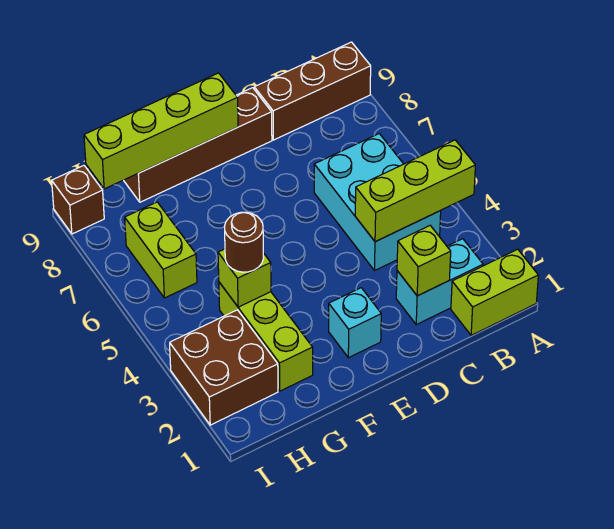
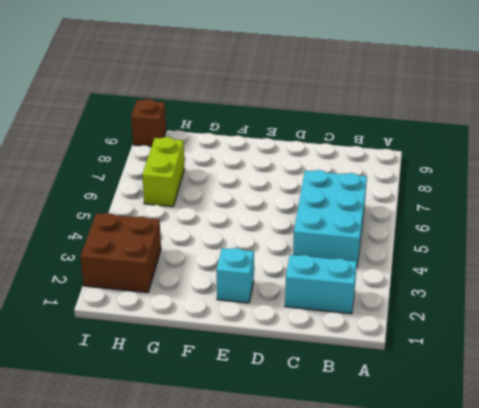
none -> lime brick A1:B1 level 1
none -> brown brick A9:C9 level 1
none -> brown brick D9:G9 level 1

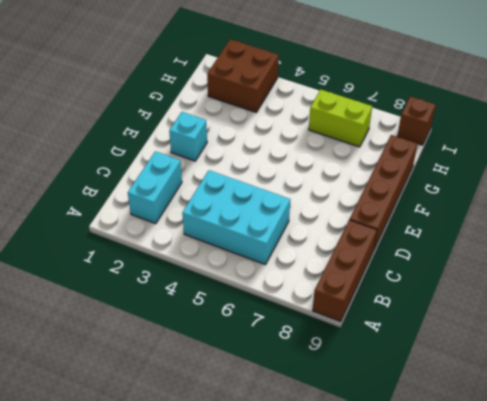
none -> lime brick A1:B1 level 1
none -> lime brick G2:G4 level 1
none -> lime brick A4:C4 level 2

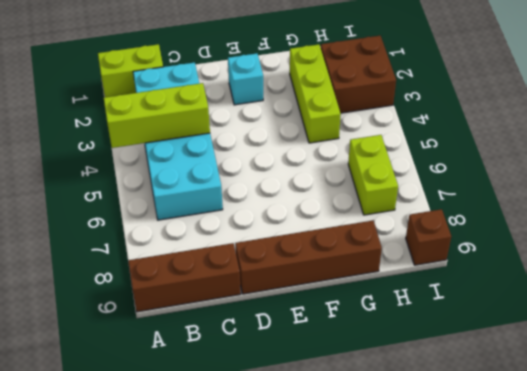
none -> lime brick C2 level 2
none -> lime brick E9:H9 level 2
none -> lime brick G4 level 2

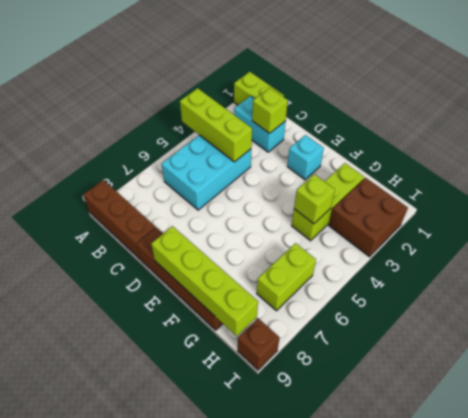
none -> brown round brick G4 level 3

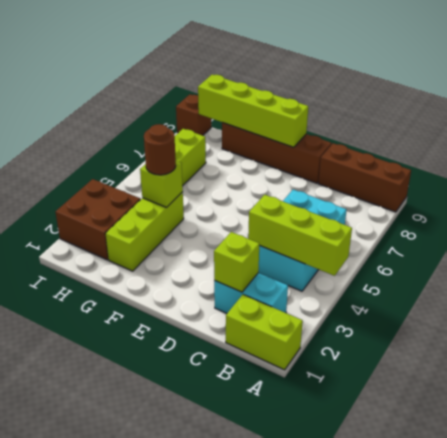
none -> cyan brick E2 level 1

